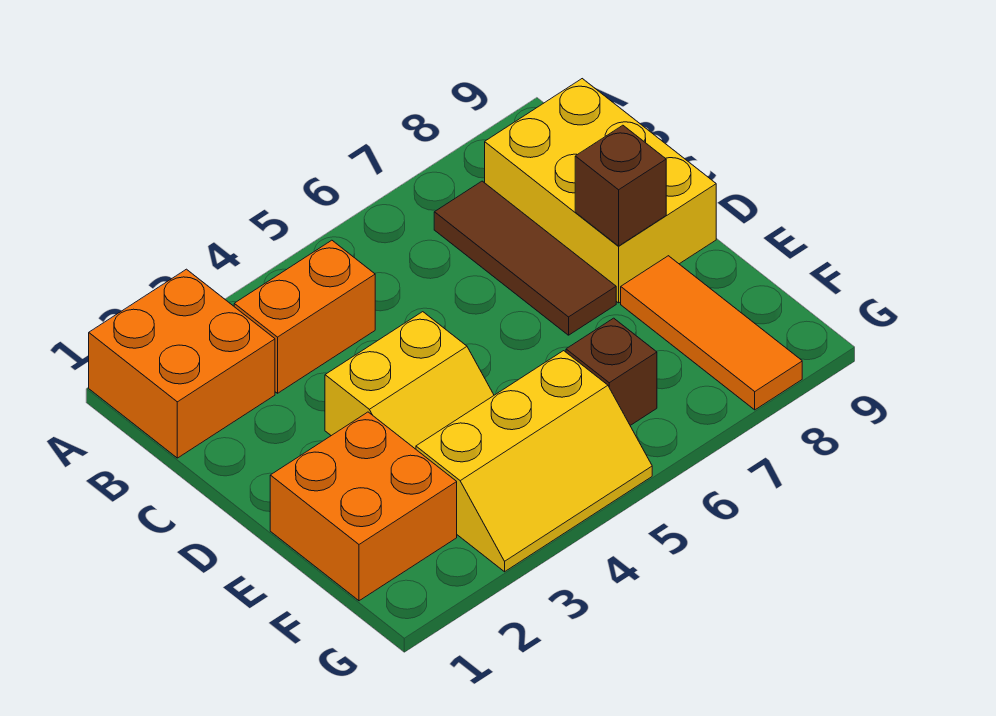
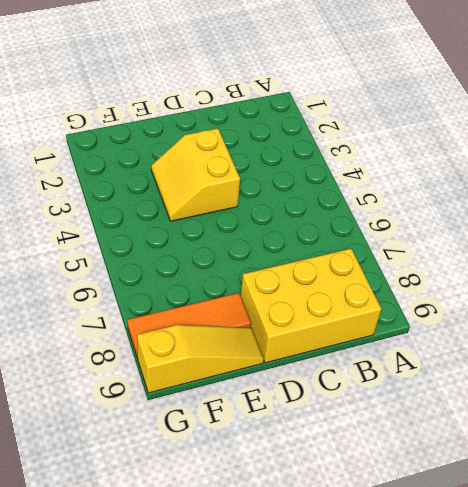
yellow slope E9:G9 level 1 top G -> none
none -> orange brick A1:B2 level 1
none -> orange brick B3:B4 level 1

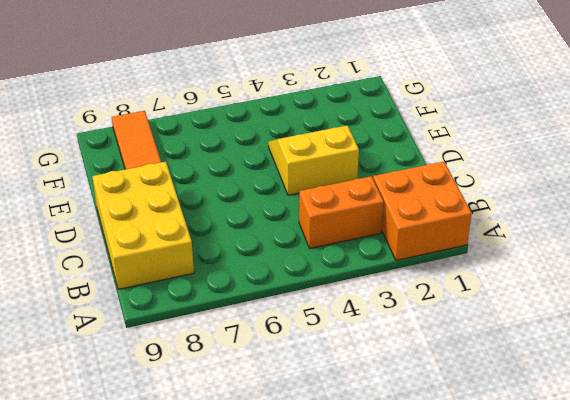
none -> brown tile B7:D7 level 1
none -> orange brick E1:F2 level 1

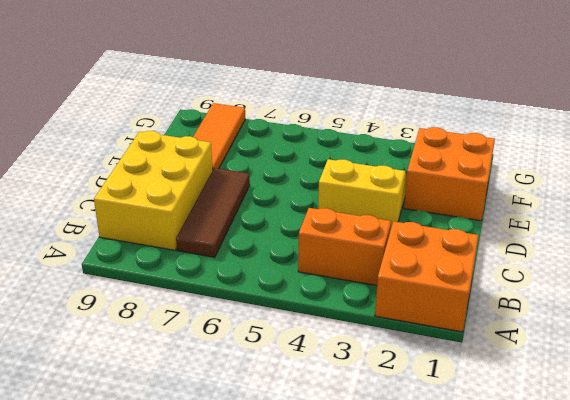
none -> yellow slope F3:G5 level 1 top F
none -> brown brick F6 level 1

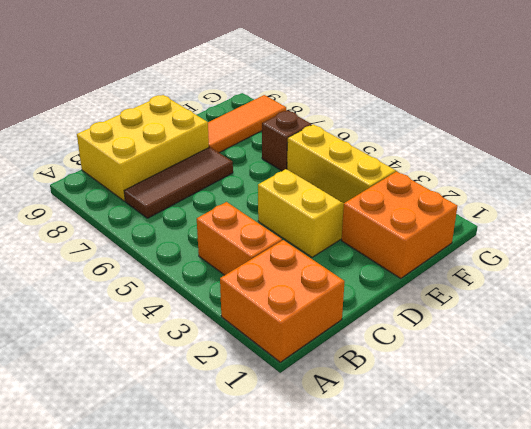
none -> brown brick D8 level 2

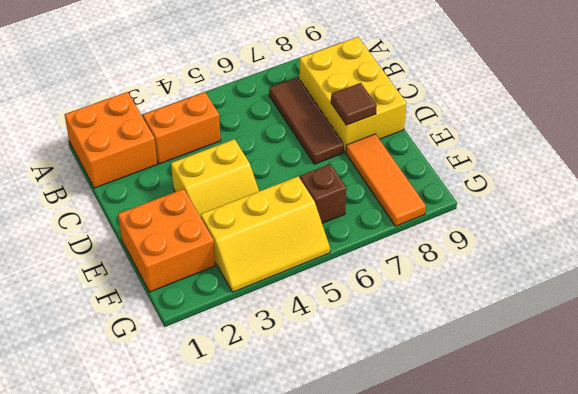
brown tile D8 level 2 -> brown brick D8 level 2

